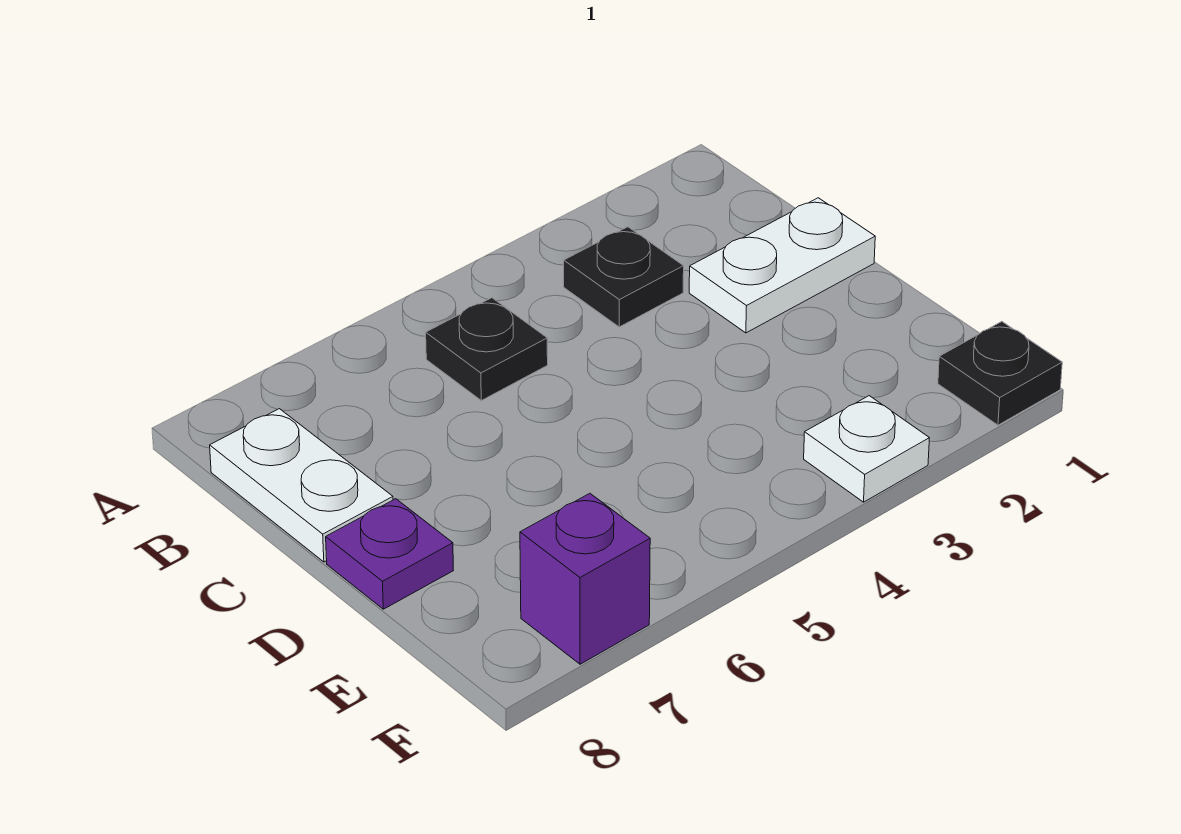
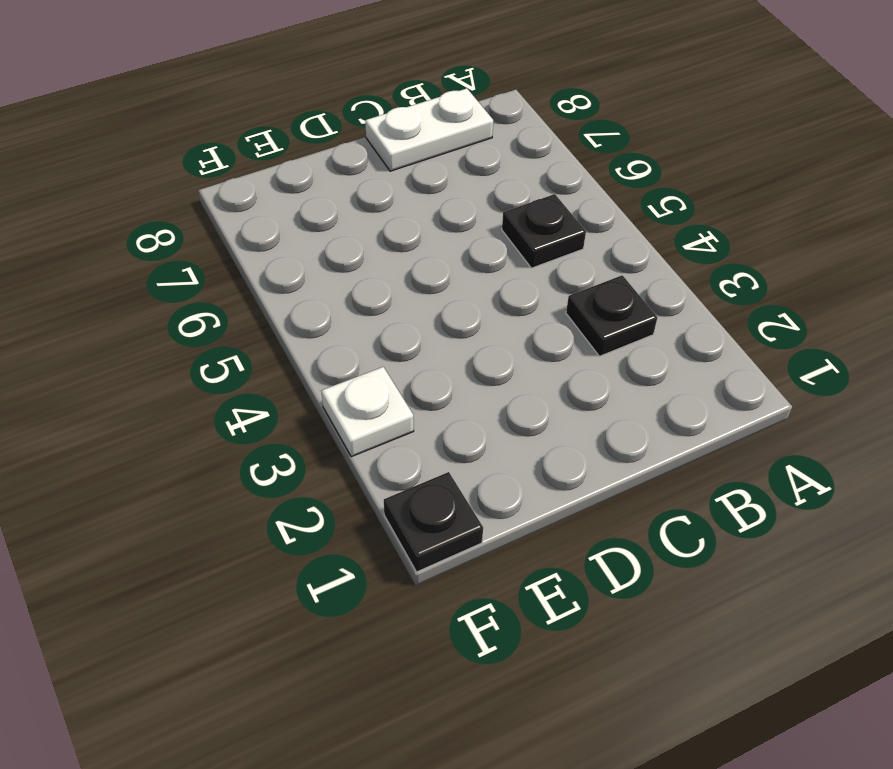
none -> white plate C1:C2 level 1
none -> purple plate D8 level 1

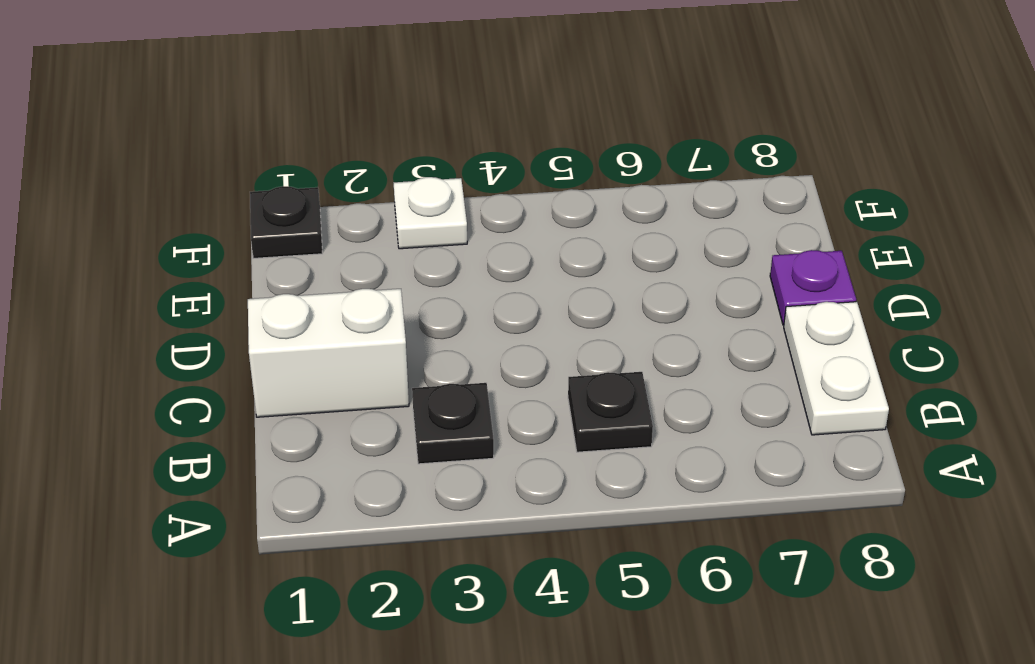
white brick C1:C2 level 1 -> white plate C1:C2 level 1
none -> purple brick F7 level 1

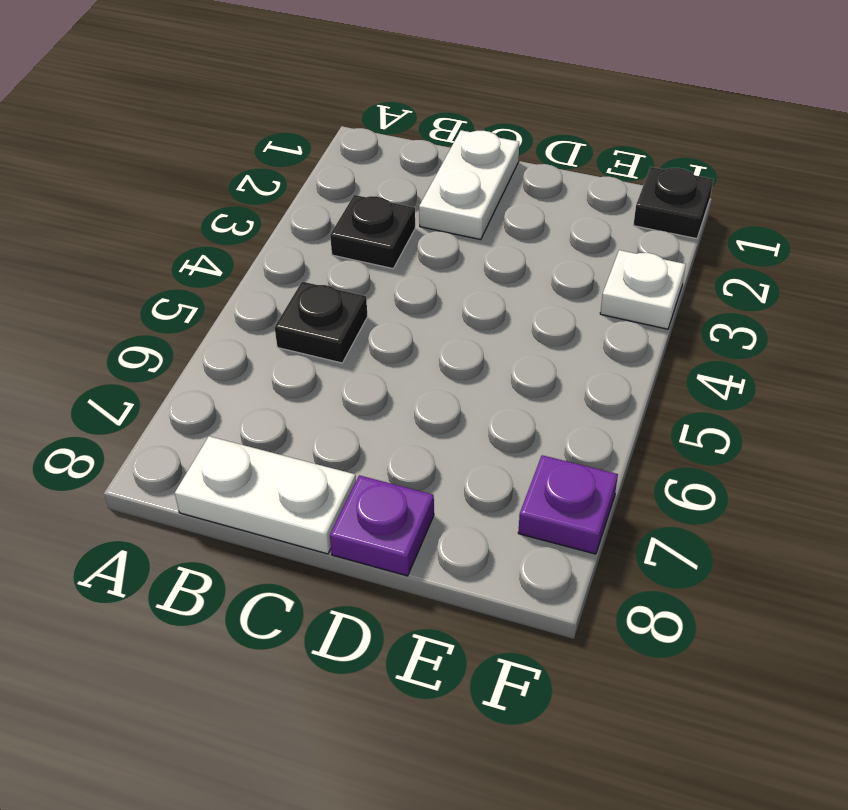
purple plate F7 level 1 -> purple brick F7 level 1

